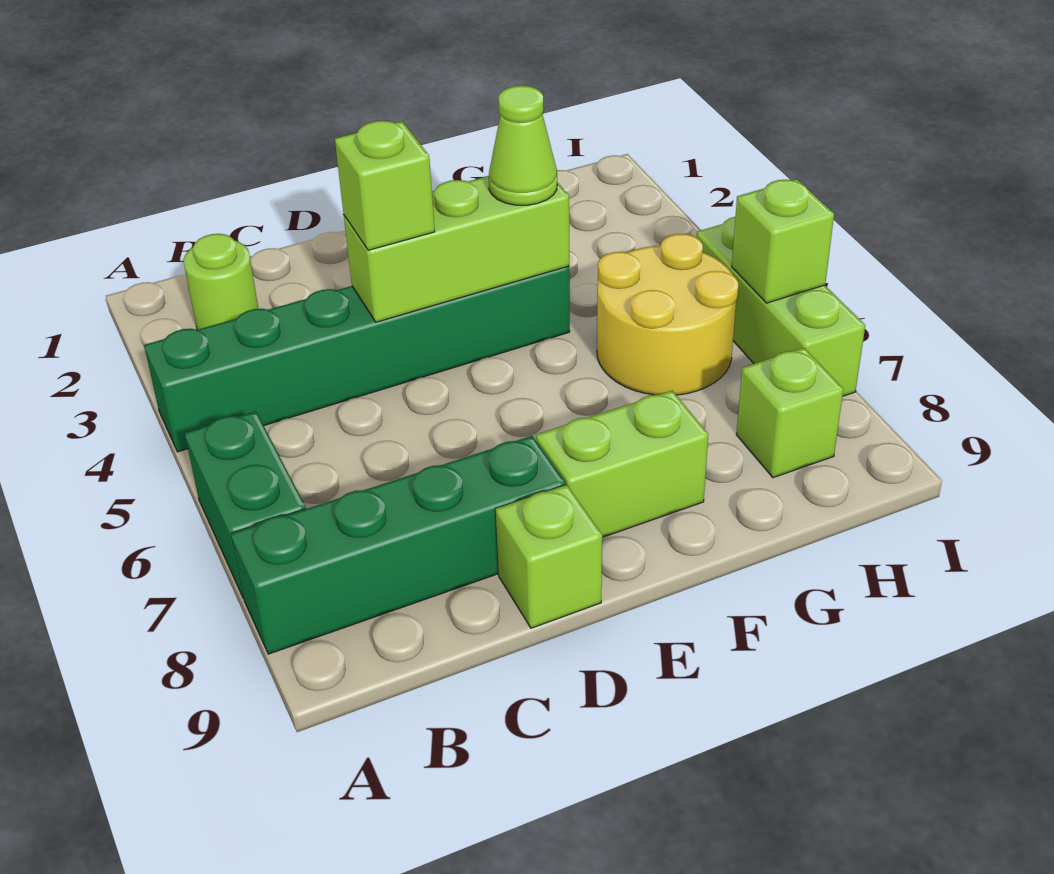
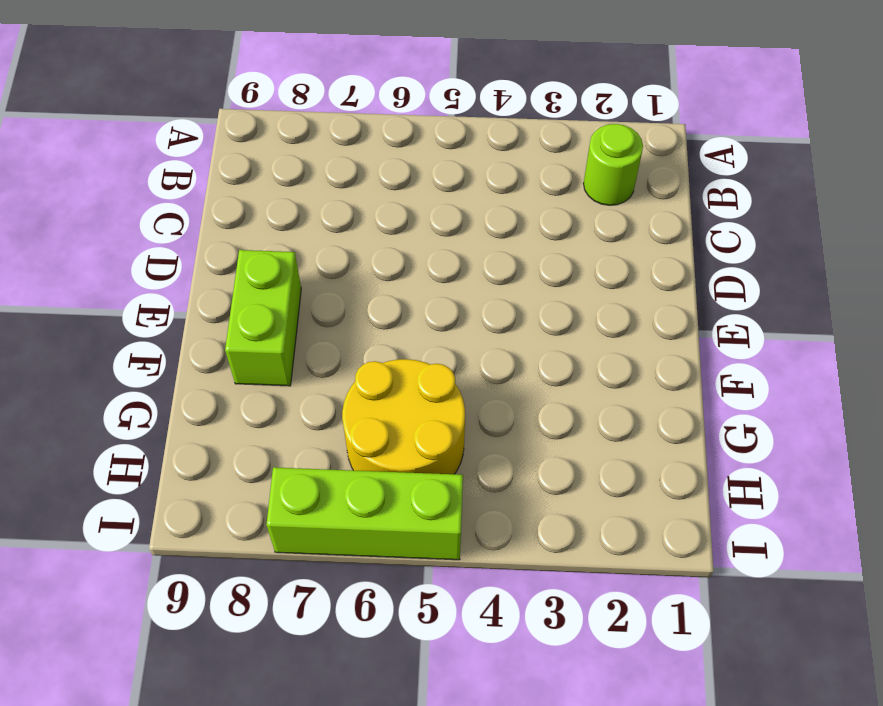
none -> green brick A4:F4 level 1
none -> green brick A6:A7 level 1
none -> green brick A8:D8 level 1

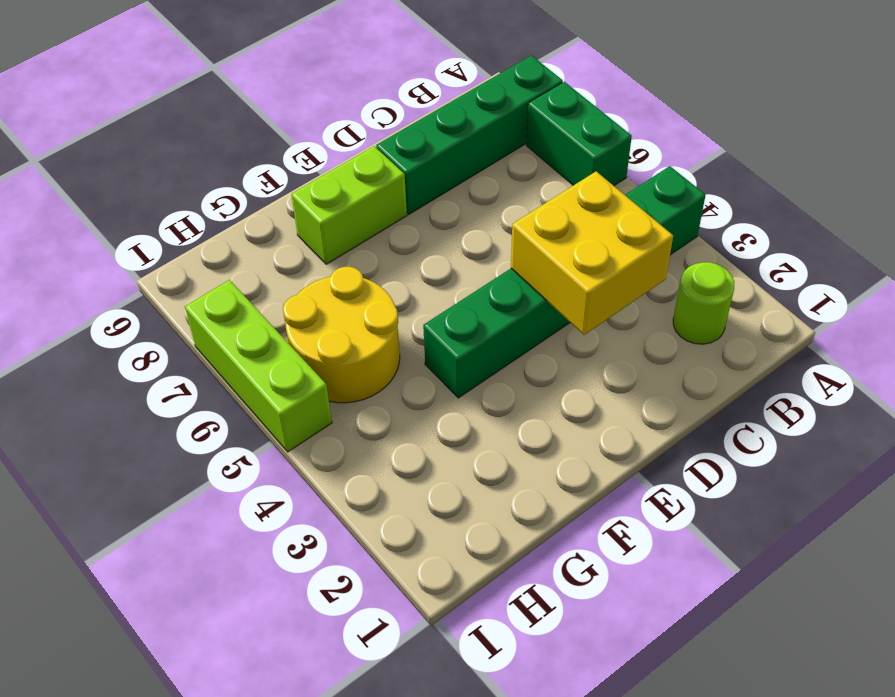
yellow brick C3:D4 level 2 -> lime brick D4:F4 level 2
none -> lime brick D9 level 1
none -> lime brick H8 level 1
none -> lime brick I6 level 2

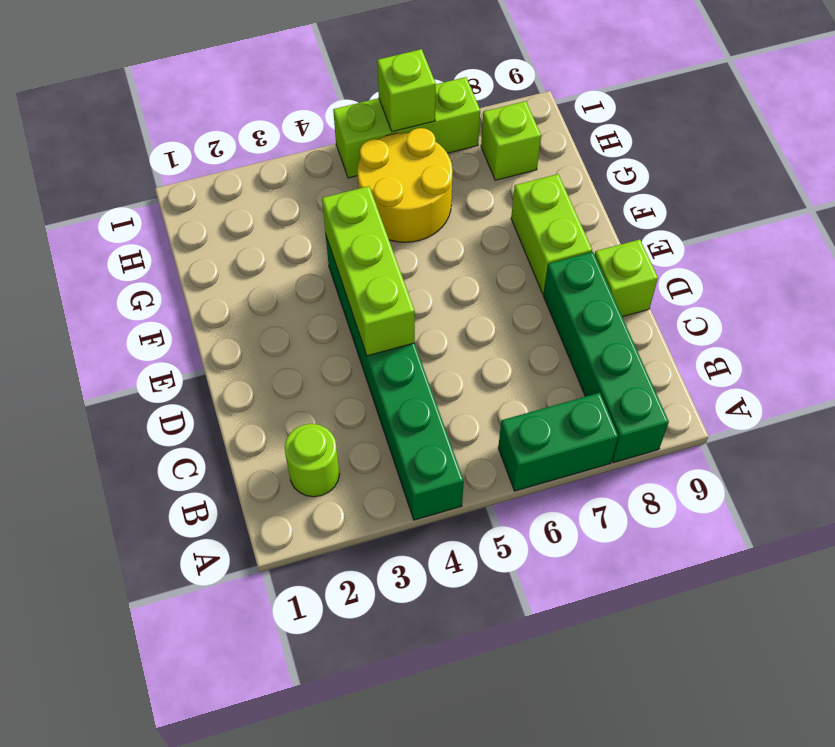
none -> lime brick D4 level 3
none -> lime cone F4 level 3

